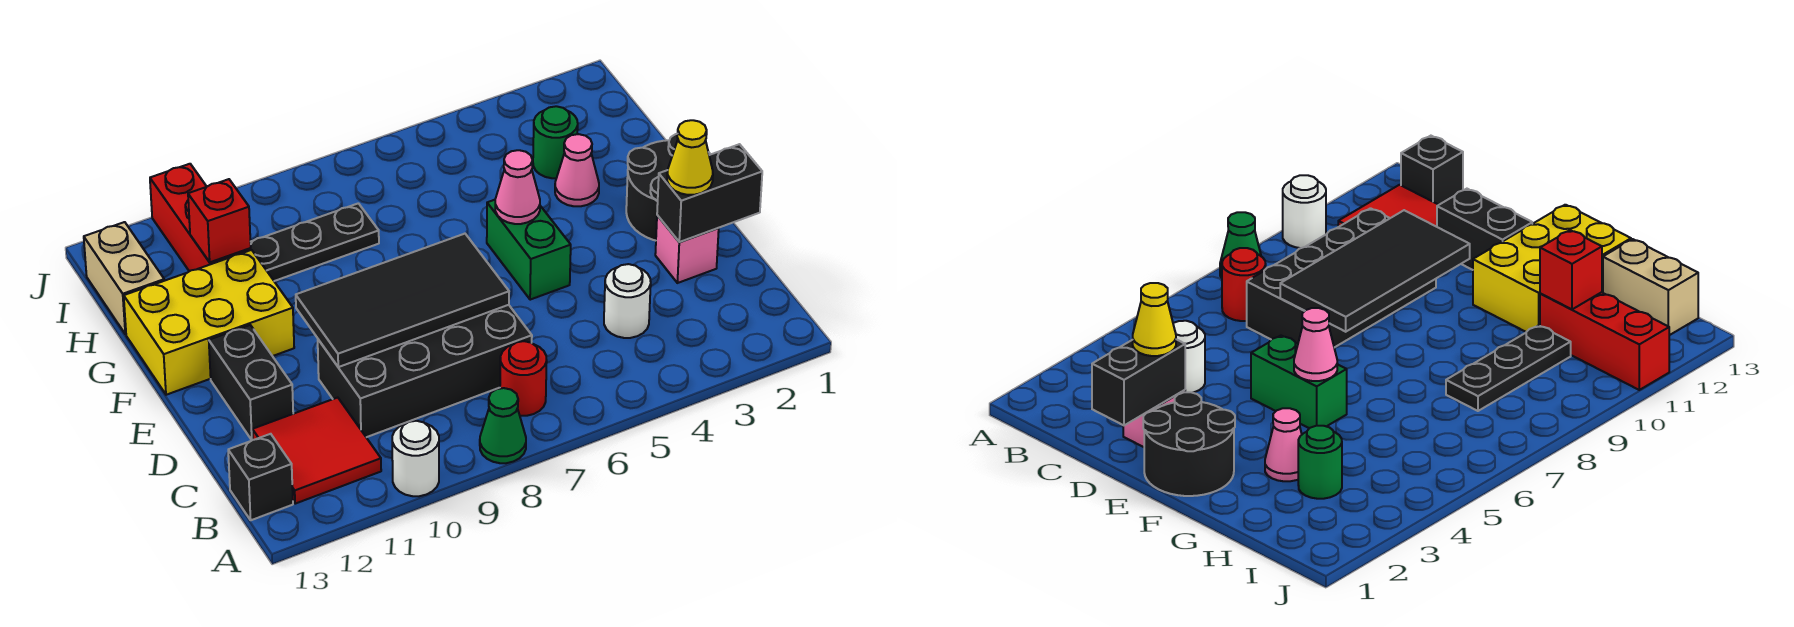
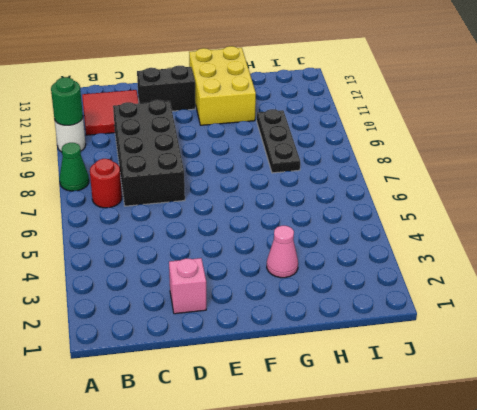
green round brick A10 level 2 -> green round brick H3 level 1
none -> black brick B13 level 1
none -> white round brick C4 level 1
none -> black round brick E1:F2 level 1

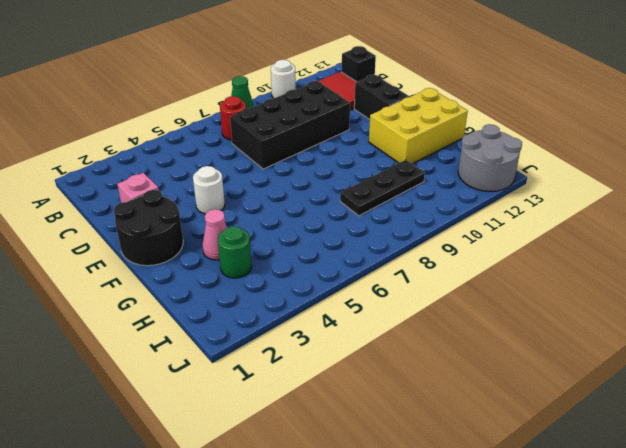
white round brick E4 level 1 -> white round brick C4 level 1
grey round brick I12:J13 level 1 -> tan brick H13:I13 level 1
none -> green brick E5:F5 level 1
none -> red brick H11:J11 level 1
none -> black brick D1:D2 level 2

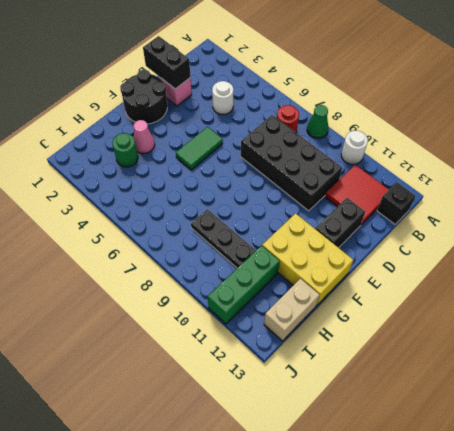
green tile E5:F5 level 1 -> green brick E5:F5 level 1
green brick H11:J11 level 1 -> red brick H11:J11 level 1
none -> black tile D7:E10 level 2
none -> pink cone F5 level 2
none -> red brick H11 level 2

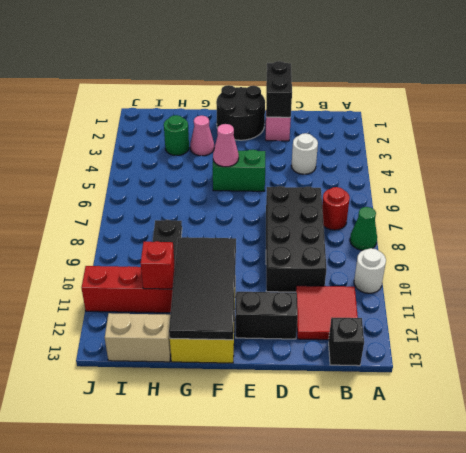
black tile F10:G13 level 2 -> black tile D7:E10 level 2
none -> yellow cone D2 level 3

